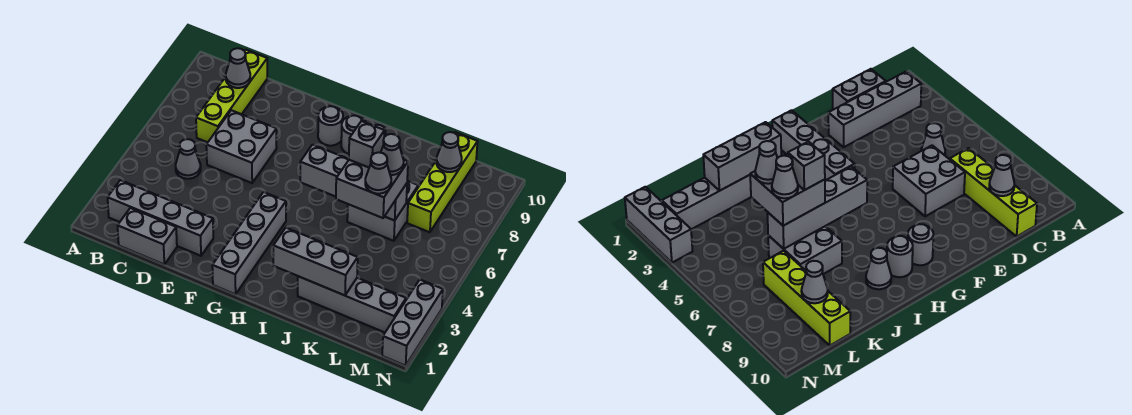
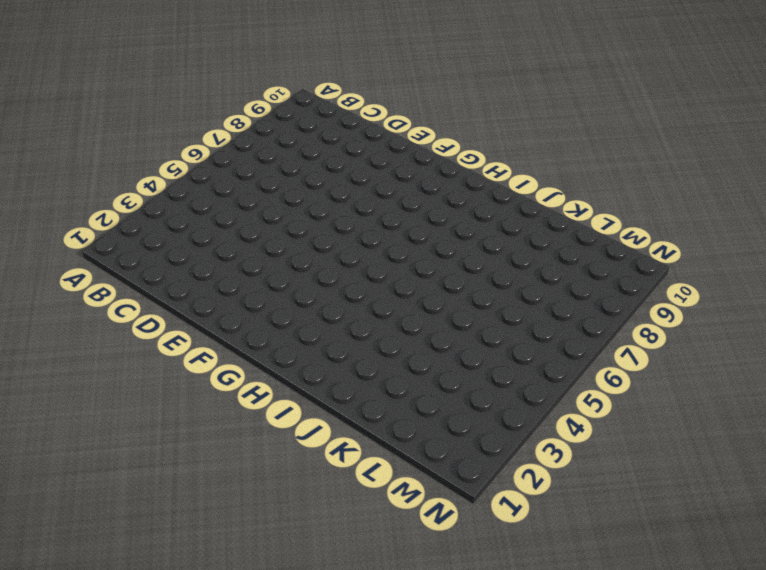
none -> grey brick B2:E2 level 1
none -> grey brick C1:D1 level 1
none -> grey cone C5 level 1

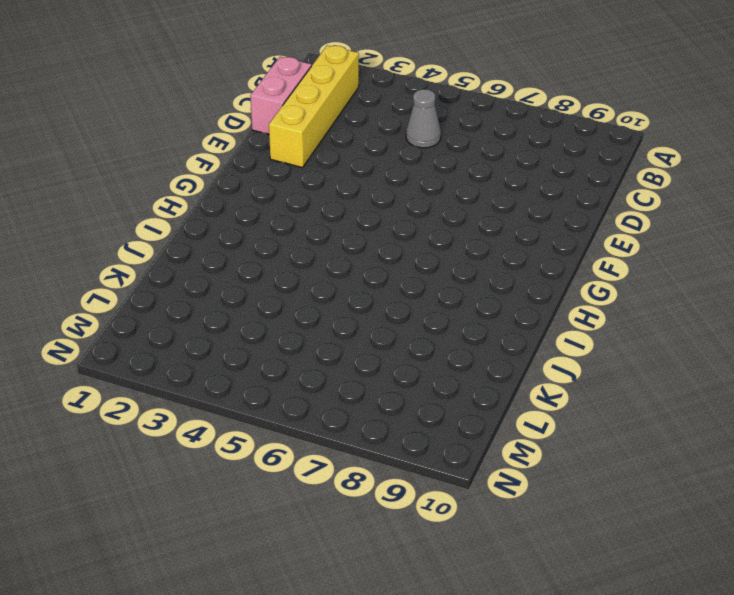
yellow brick B2:E2 level 1 -> grey brick B2:E2 level 1
pink brick C1:D1 level 1 -> grey brick C1:D1 level 1
none -> lime brick C7:C10 level 1
none -> grey brick D6:E7 level 1
none -> grey brick G1:G4 level 1

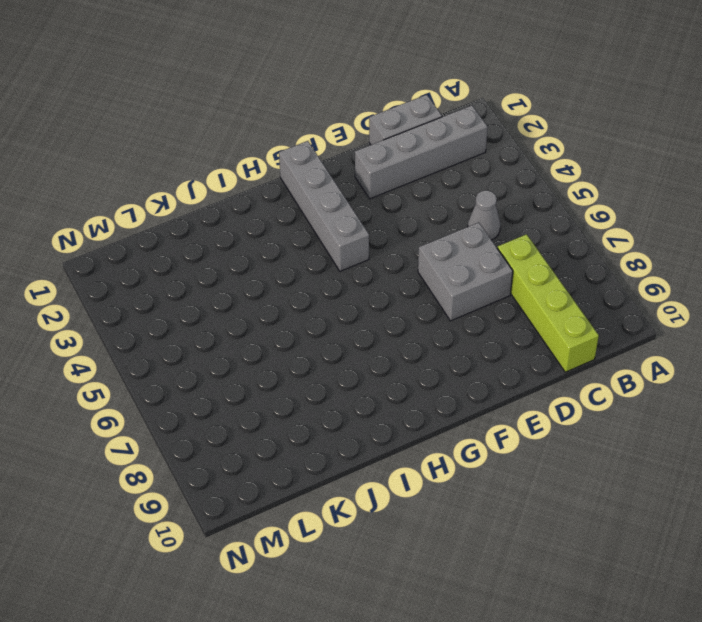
none -> grey round brick G9 level 1
none -> grey round brick H9 level 1
none -> grey cone I9 level 1

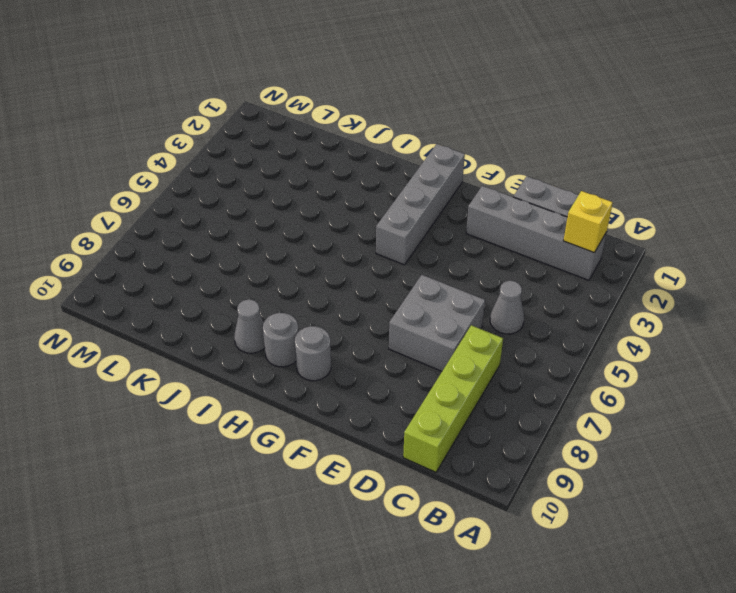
yellow brick B2 level 2 -> none
none -> grey brick J2:M2 level 1
none -> grey brick J6:K7 level 1
none -> lime brick L7:L10 level 1

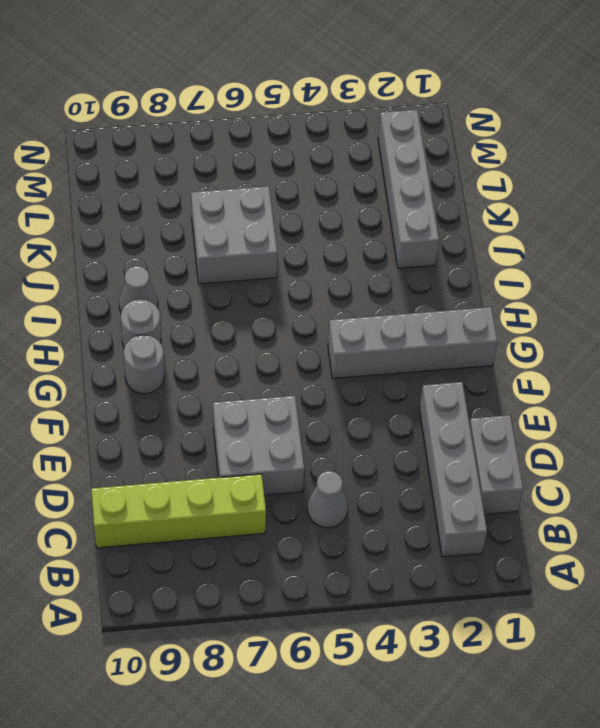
none -> lime brick L7:L10 level 1
none -> grey brick N1:N3 level 1
none -> grey cone C9 level 2

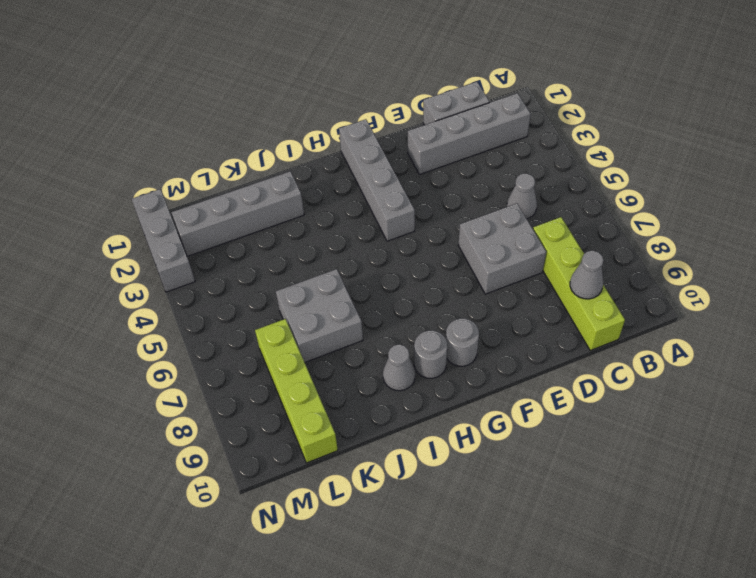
none -> grey brick H6:K6 level 2
none -> grey brick I2:K2 level 2
none -> grey cone L9 level 2

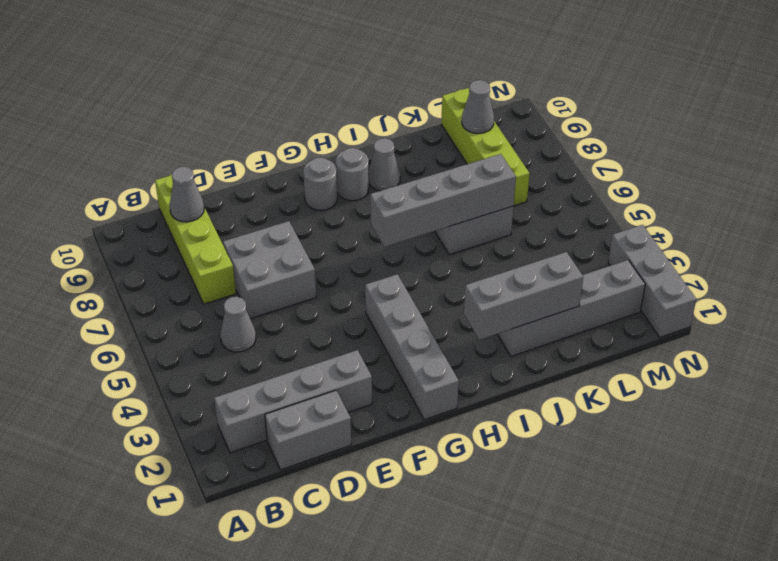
none -> grey brick J5:K6 level 3
none -> grey brick J6 level 4
none -> grey cone K5 level 4

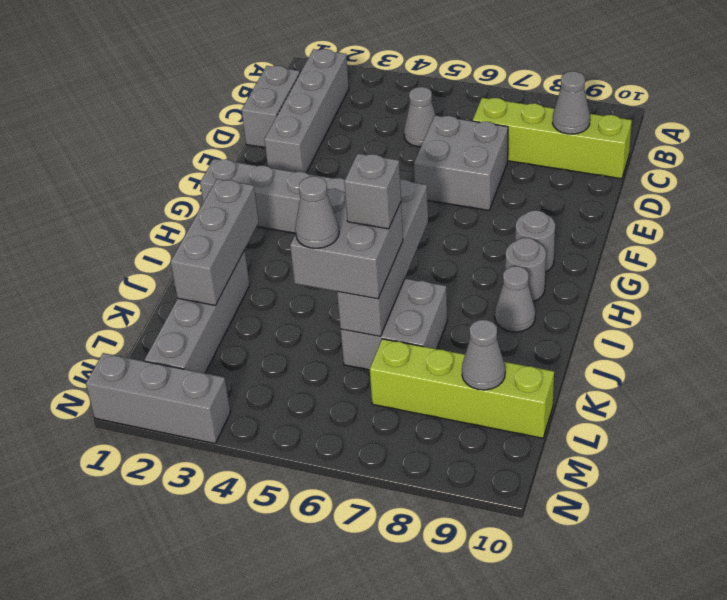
none -> grey cone K6 level 4

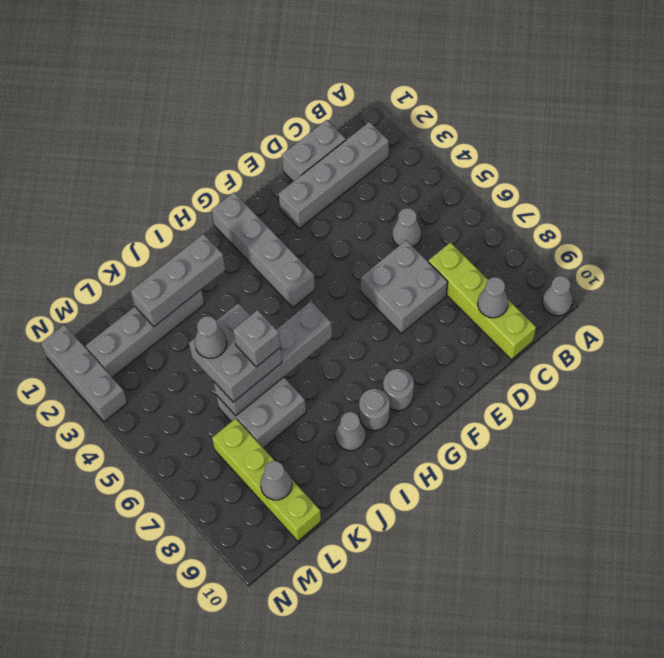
grey cone A10 level 1 -> grey cone K6 level 4

